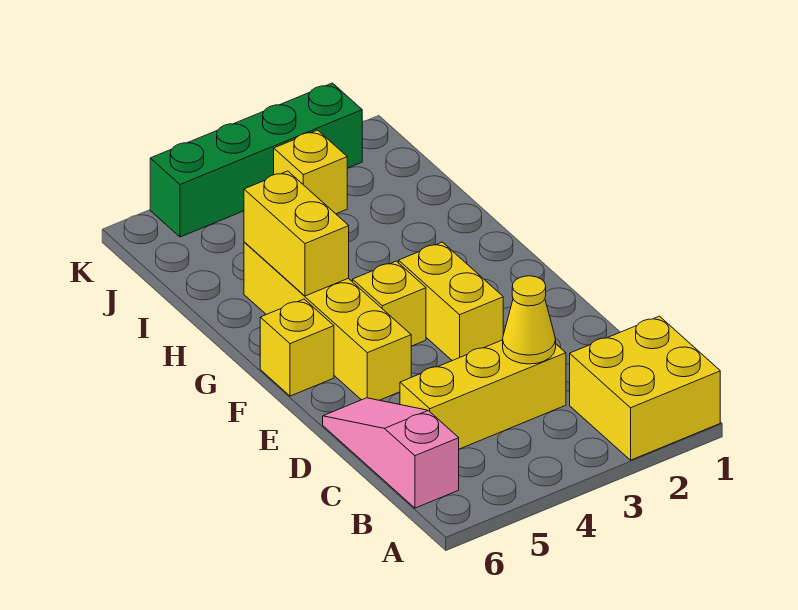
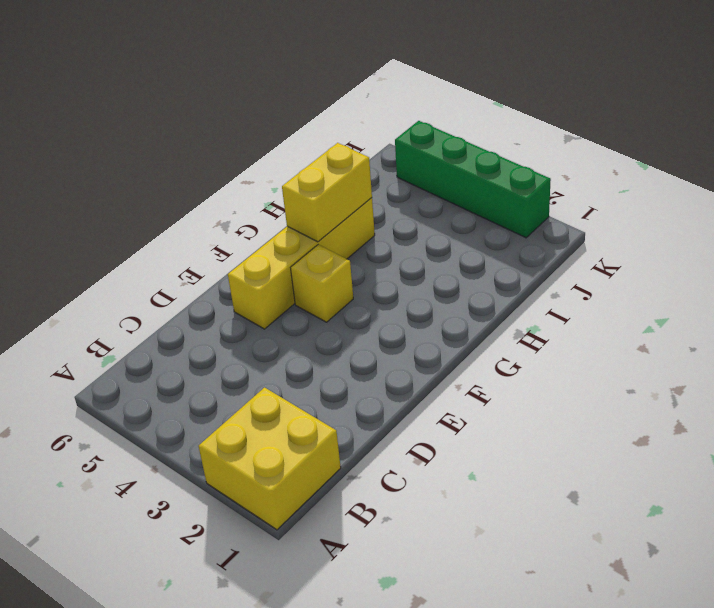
none -> pink slope B6:D6 level 1 top B
none -> yellow brick C3:C5 level 1

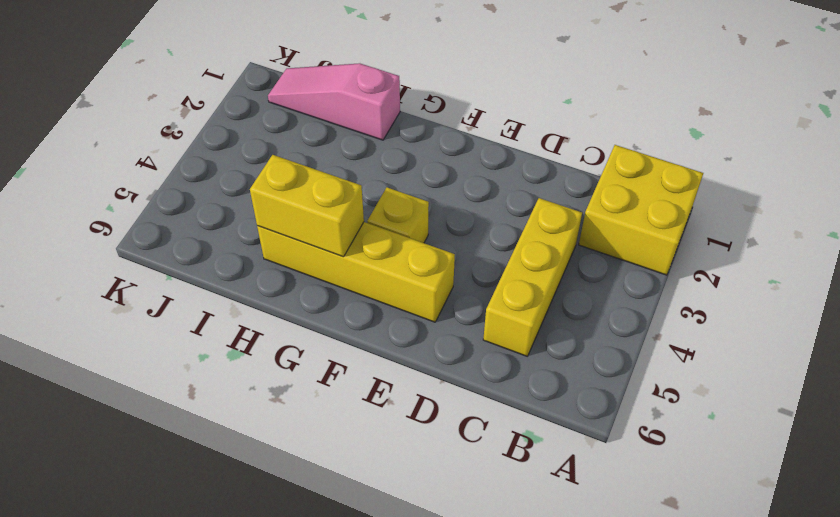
pink slope H1:J1 level 1 top H -> pink slope B6:D6 level 1 top B
none -> yellow brick E3:F3 level 1
none -> yellow brick F6 level 1

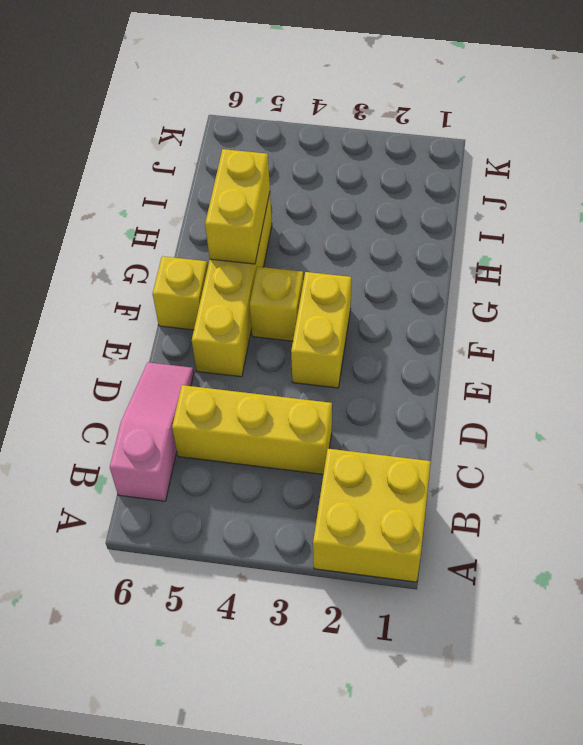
none -> yellow brick J3 level 1
none -> green brick K2:K5 level 1

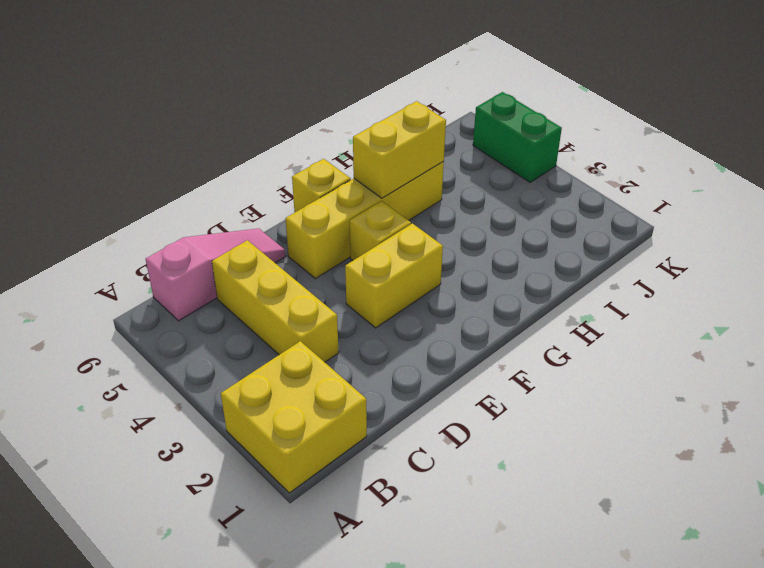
green brick K4:K5 level 1 -> green brick K2:K5 level 1
none -> yellow brick J3 level 1
none -> yellow cone C3 level 2

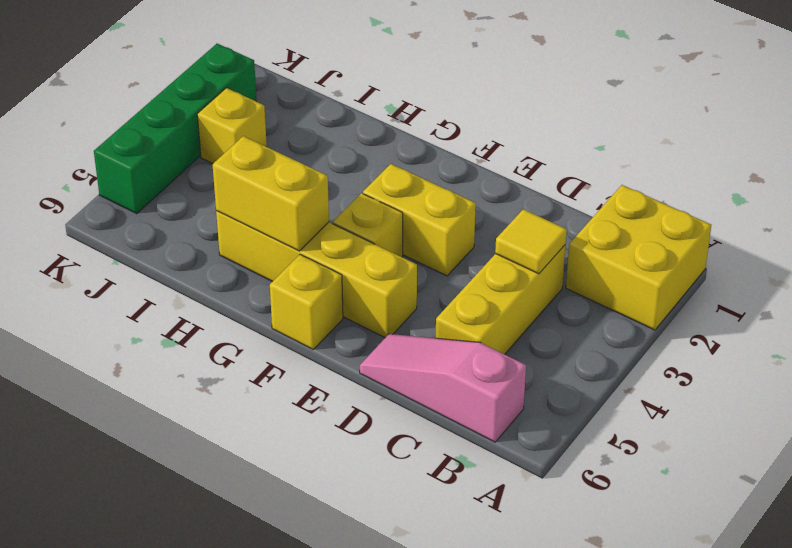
yellow tile C3 level 2 -> yellow cone C3 level 2

